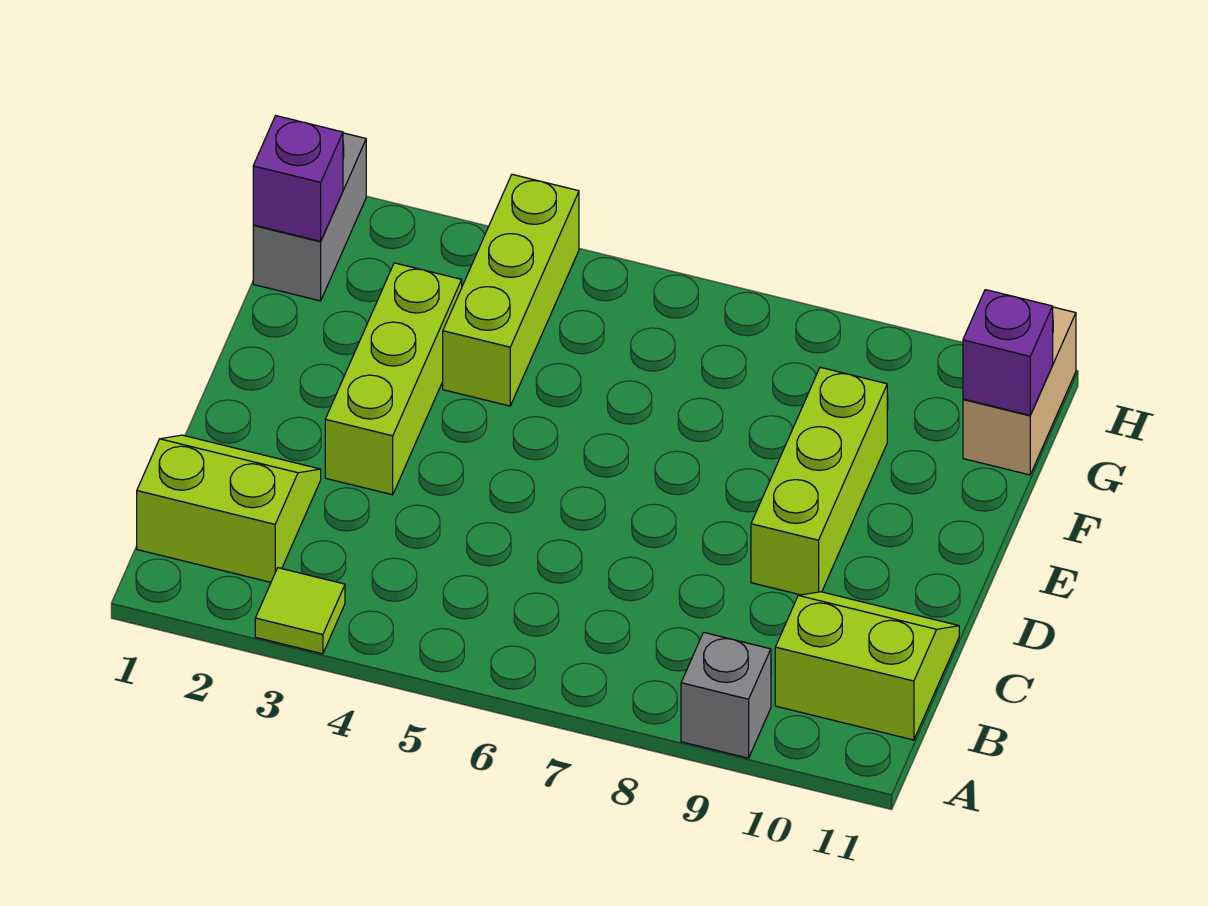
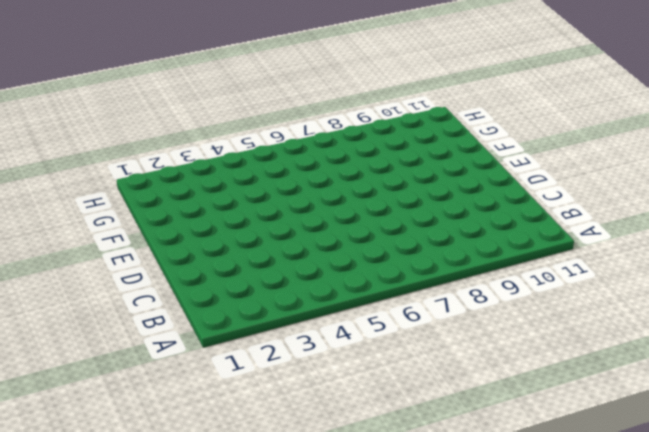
none -> lime tile A3 level 1
none -> grey brick A9 level 1

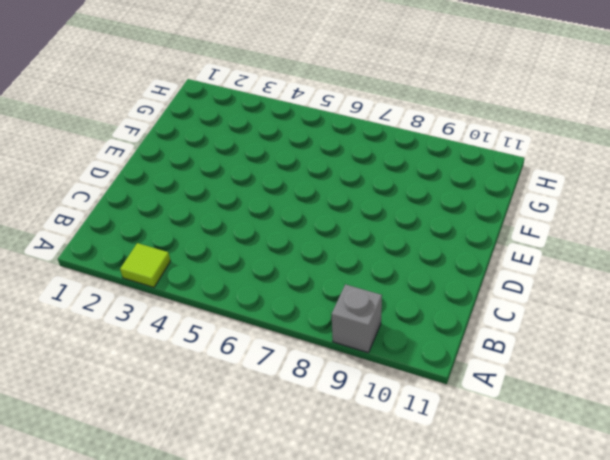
none -> lime slope B1:C2 level 1 top B
none -> lime slope B10:C11 level 1 top B

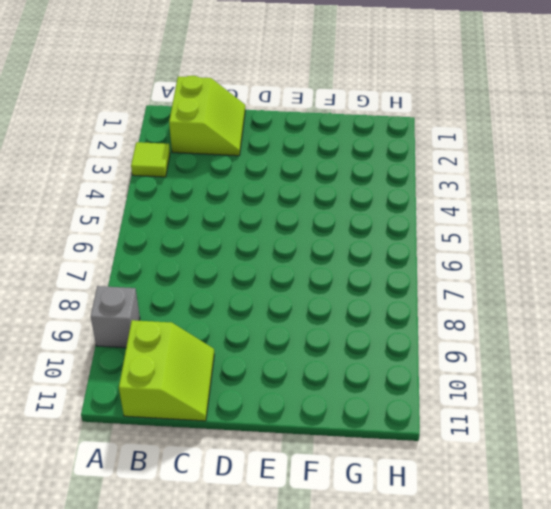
none -> lime brick D3:F3 level 1
none -> lime brick D9:F9 level 1

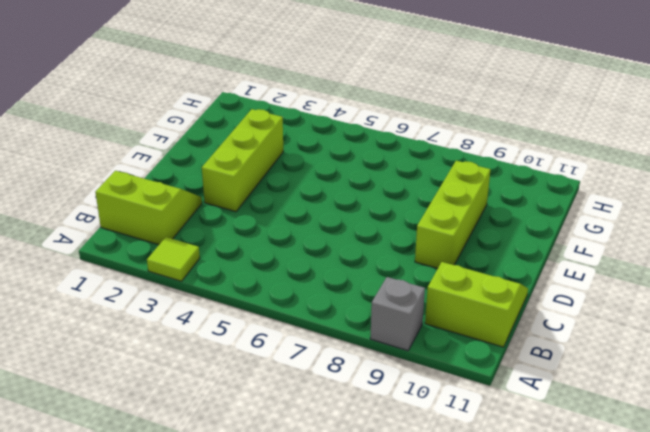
none -> lime brick F4:H4 level 1
none -> grey brick G1:H1 level 1

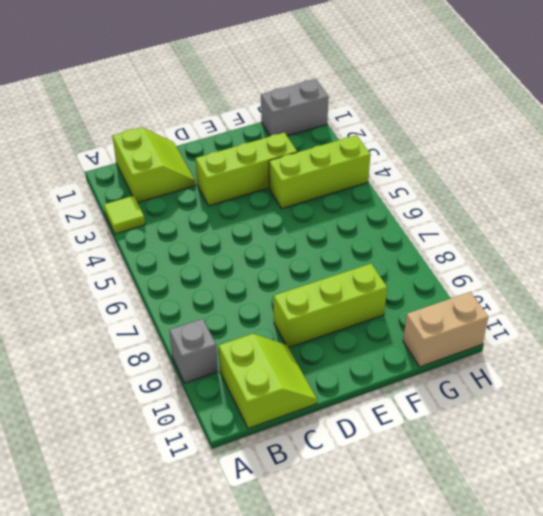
none -> purple brick G1 level 2
none -> purple brick G11 level 2

